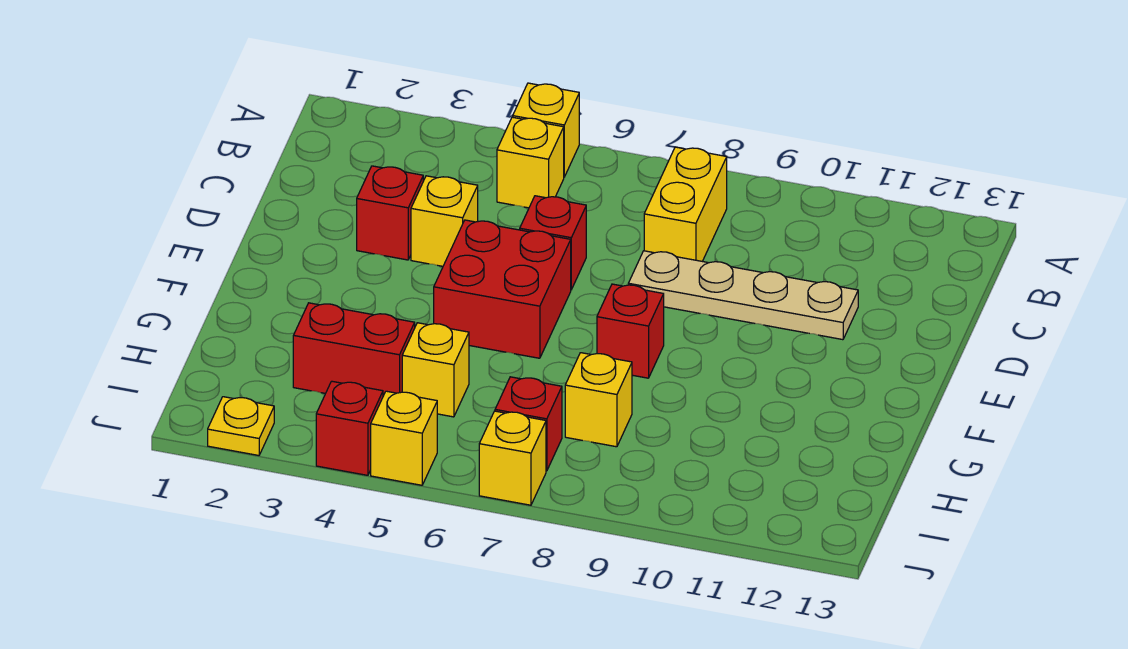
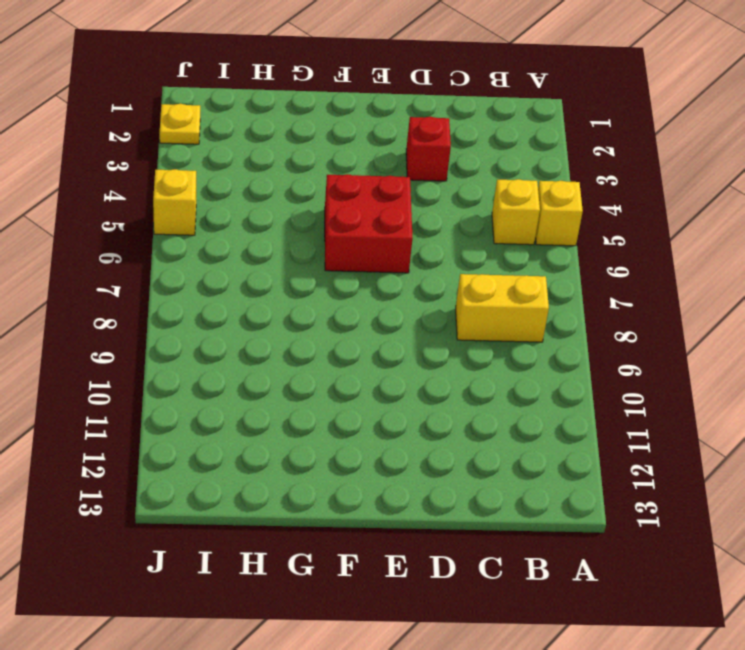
none -> yellow brick D4 level 1
none -> red brick D6 level 1
none -> tan plate D8:D11 level 1

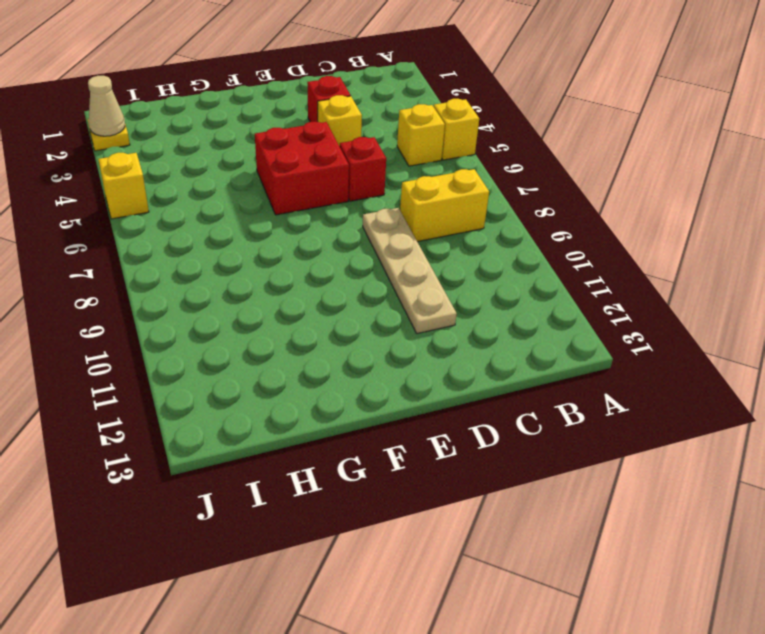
tan cone J2 level 2 -> none
none -> red brick F8 level 1
none -> red brick H3:H4 level 1
none -> yellow brick H5 level 1

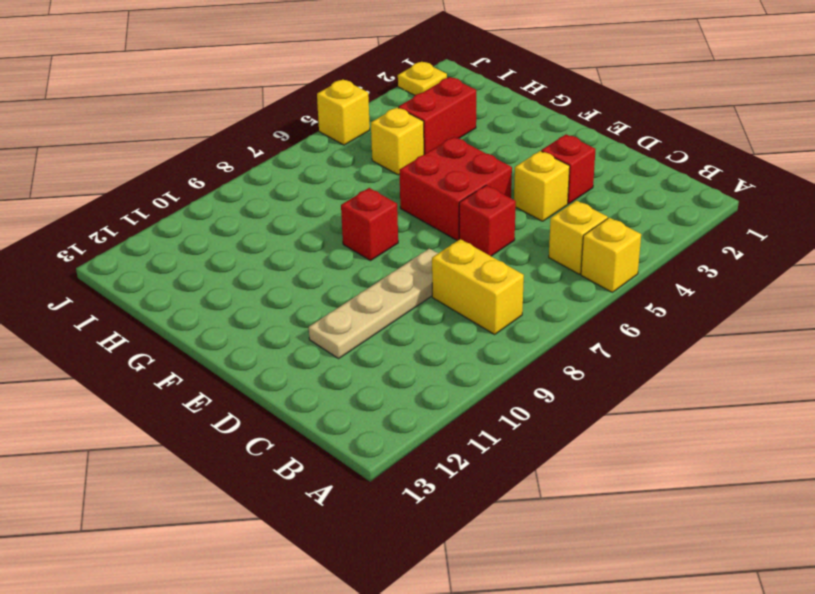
none -> yellow brick H8 level 1
none -> red brick I7 level 1
none -> red brick J4 level 1

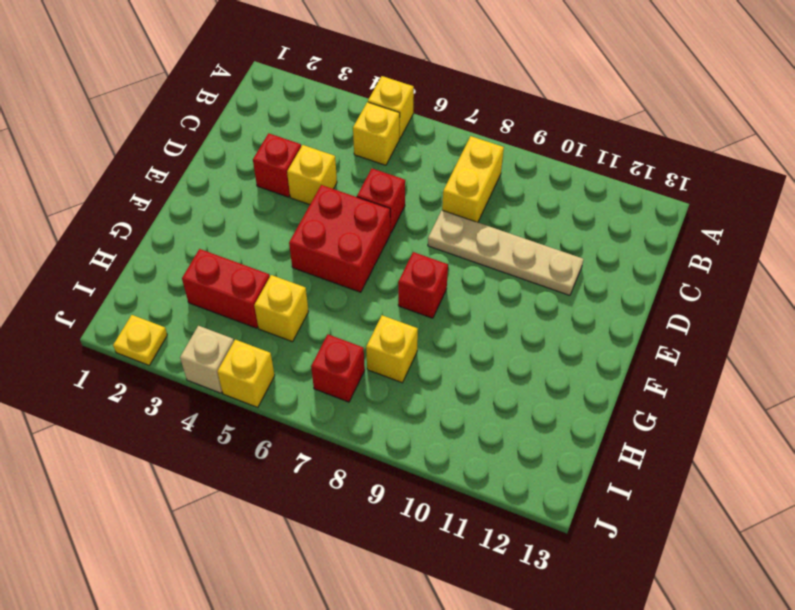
tan brick J4 level 1 -> red brick J4 level 1
none -> yellow brick J7 level 1

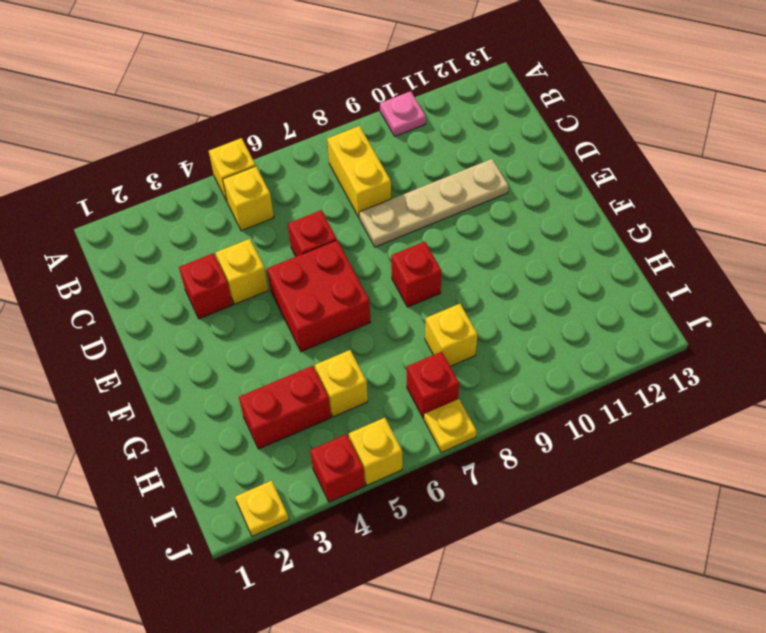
pink plate A10 level 1 -> none
yellow plate J7 level 1 -> yellow brick J7 level 1

